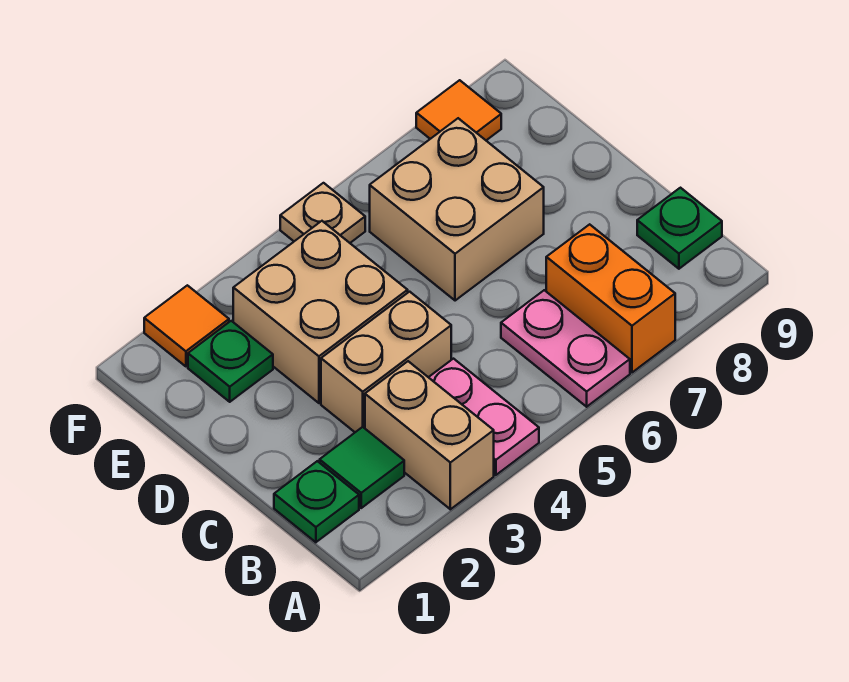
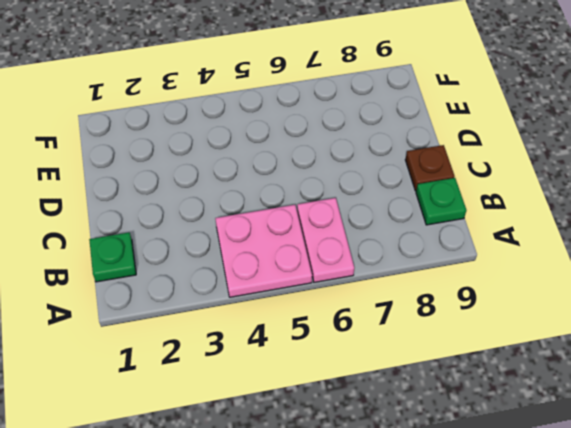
pink plate A4:B5 level 1 -> pink plate A4:B4 level 1
brown plate C9 level 1 -> none
none -> tan brick A3:B3 level 1
none -> orange brick A7:B7 level 1
none -> green tile B2 level 1

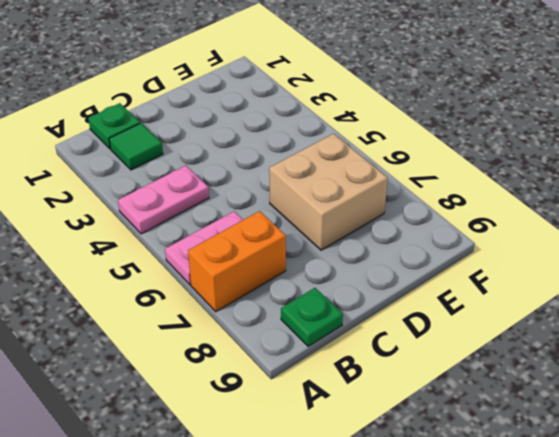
none -> tan brick A3:B3 level 1
none -> tan brick C3:C4 level 1
none -> tan brick D3:E4 level 1

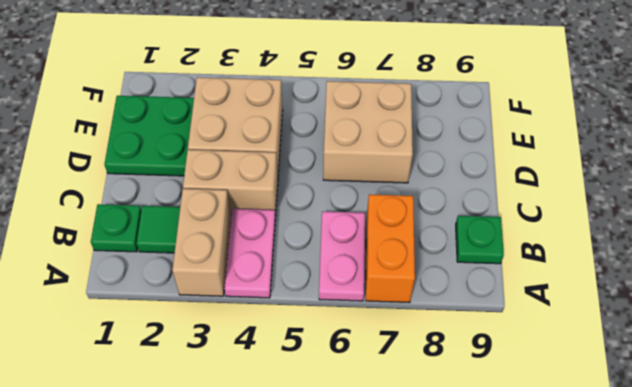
green plate D1:E2 level 1 -> green plate E2 level 1
none -> orange tile F2 level 1
none -> tan plate F5 level 1
none -> orange tile F8 level 1

